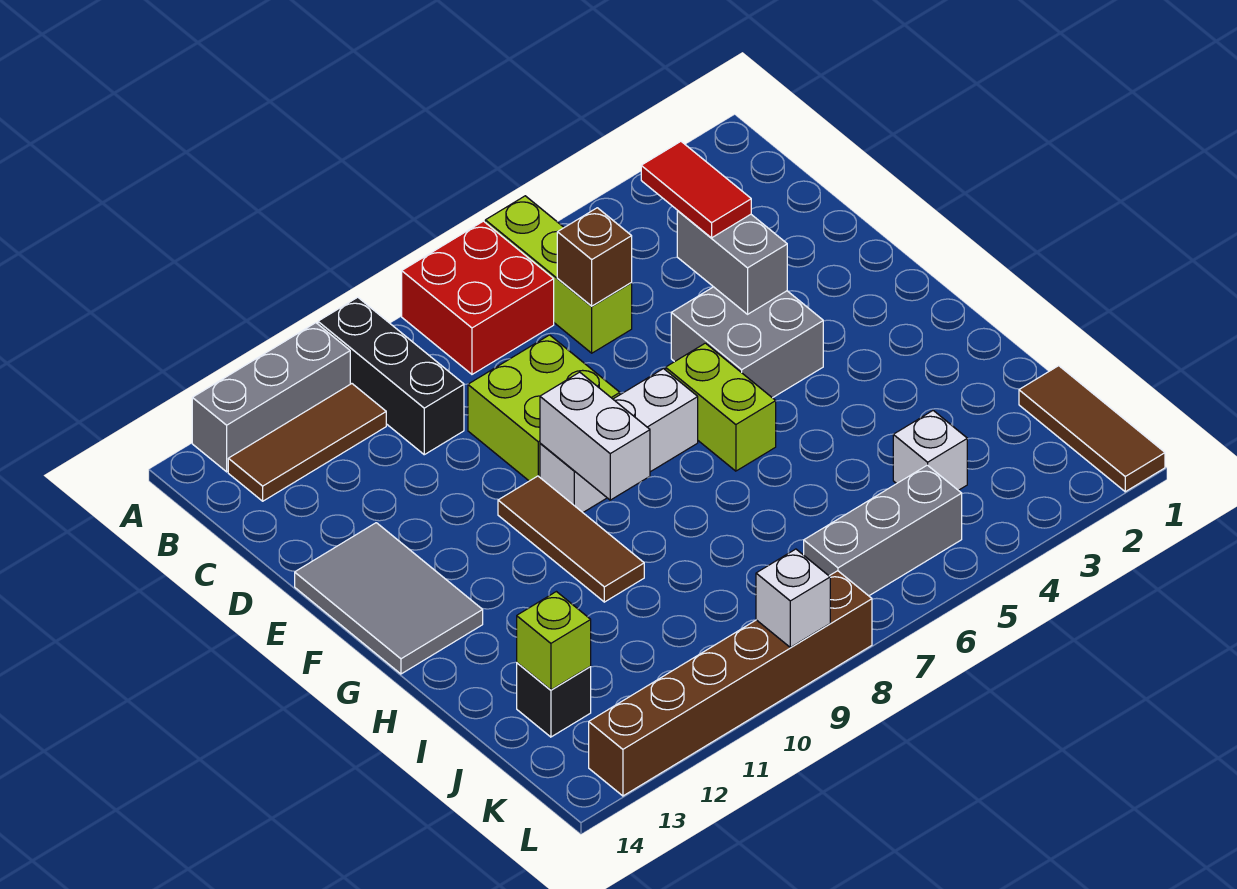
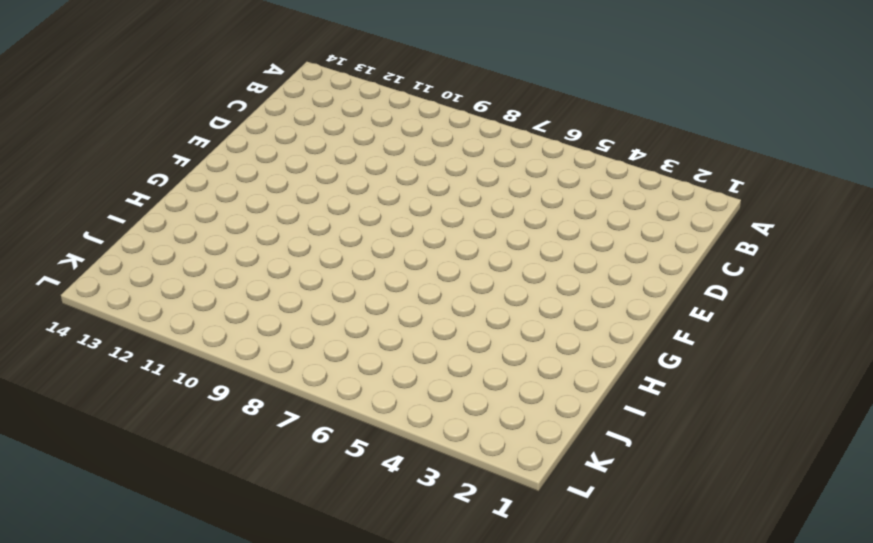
none -> lime brick A6:C6 level 1
none -> red brick A7:B8 level 1
none -> black brick A10:C10 level 1

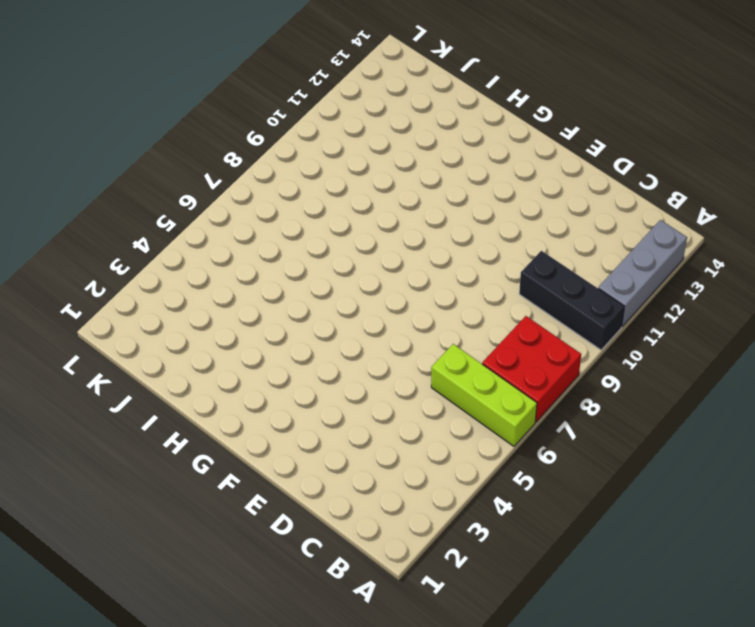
none -> brown tile B11:B13 level 1
none -> lime brick D8:E9 level 1
none -> grey brick E4:F5 level 1

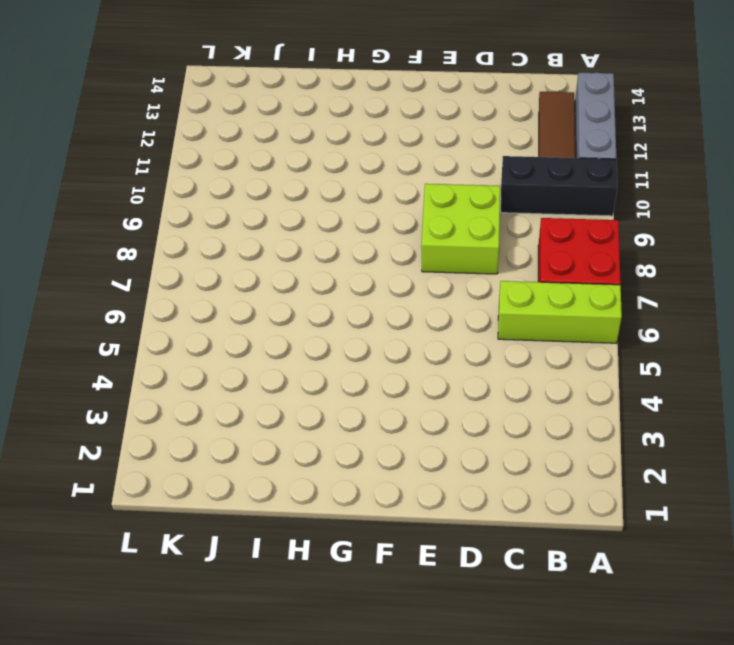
none -> grey brick E4:F5 level 1
none -> grey tile E13:G14 level 1
none -> lime brick F6:G6 level 1

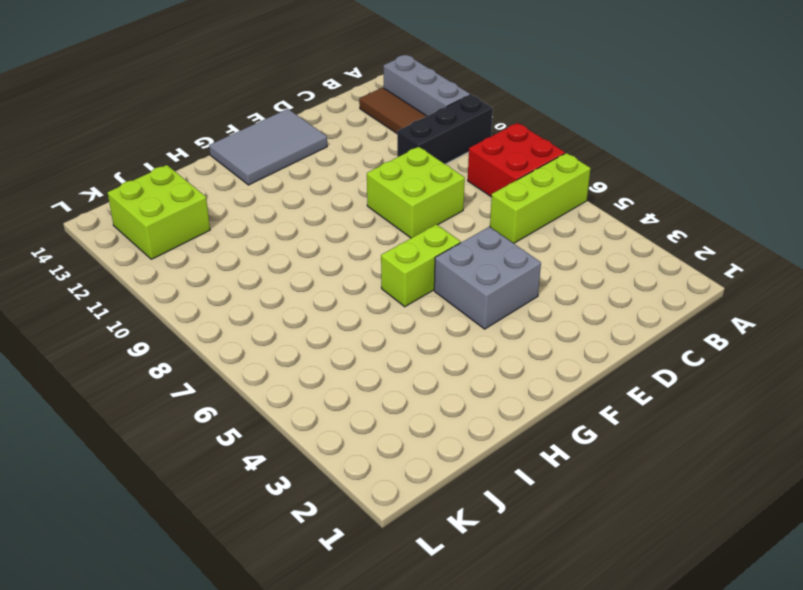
lime brick J12:K13 level 1 -> black brick J13 level 1
none -> white brick F7:F9 level 1
none -> brown tile F10:H10 level 1
none -> brown tile J1:L1 level 1

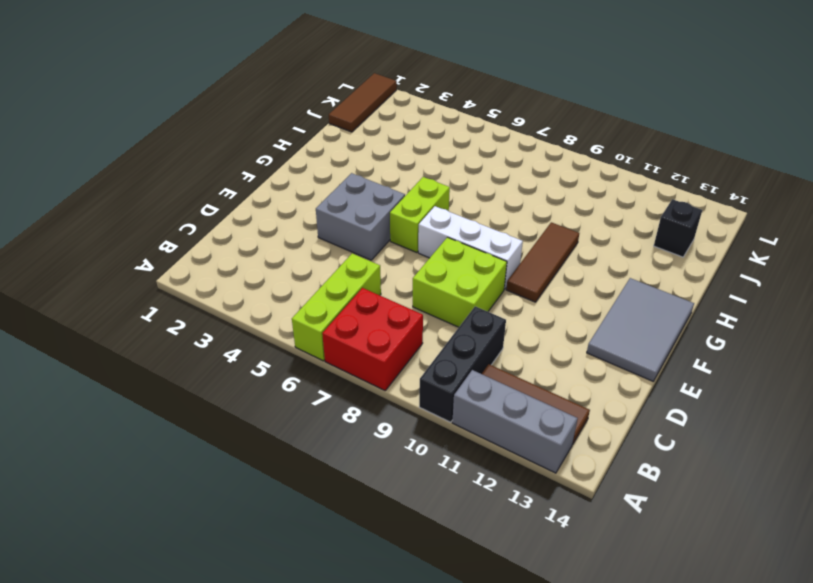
none -> white brick J4 level 1
none -> grey brick K5:K7 level 1
none -> brown brick L8:L13 level 1

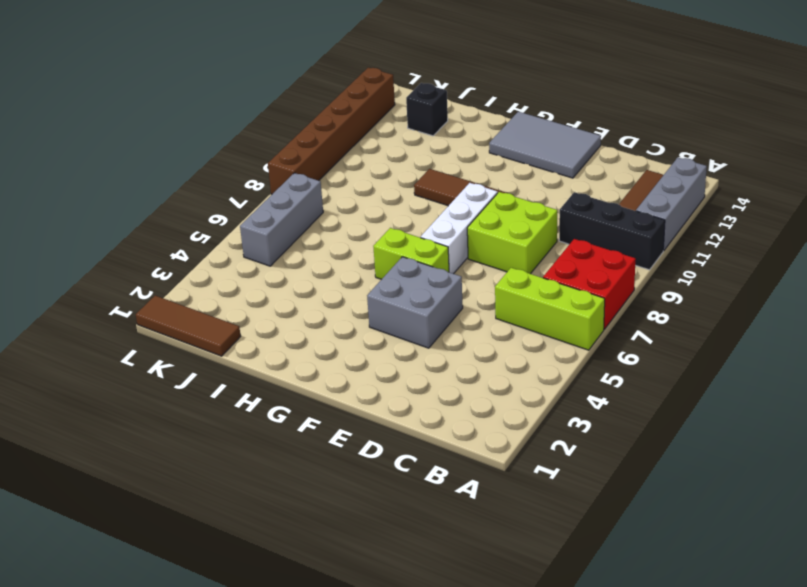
none -> white brick J4 level 1
none -> brown brick C6 level 2
none -> grey brick D4:E4 level 2

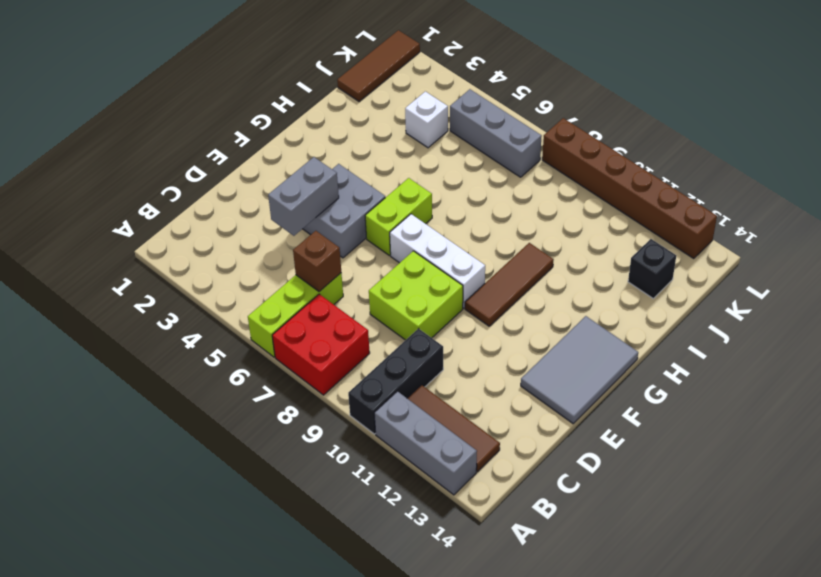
none -> white brick F9:G9 level 2
none -> lime brick J13 level 2
none -> white brick L9 level 2

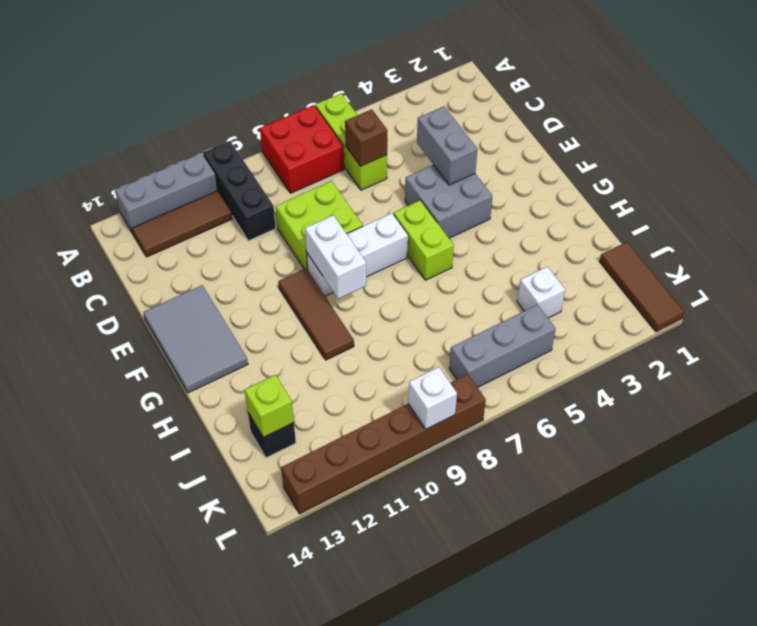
none -> red tile C4:D4 level 3

